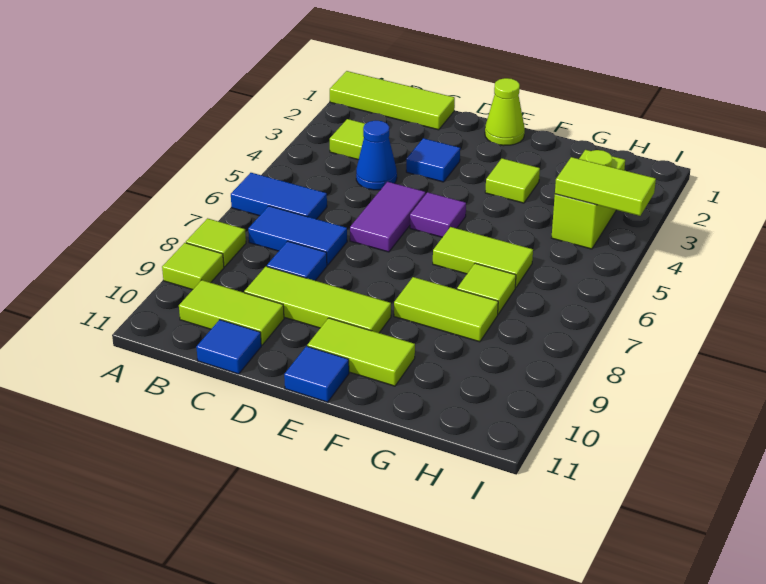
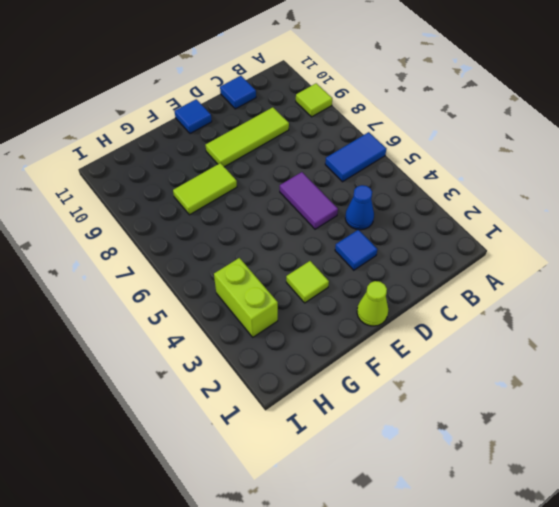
none -> lime tile A1:C1 level 1
none -> lime tile A8 level 1
none -> lime tile B3 level 1

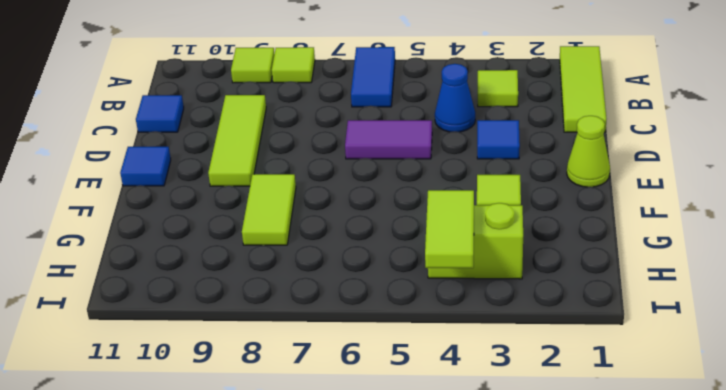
none -> blue tile B7:C7 level 1
none -> lime tile B10:C10 level 1
none -> blue tile C8 level 1

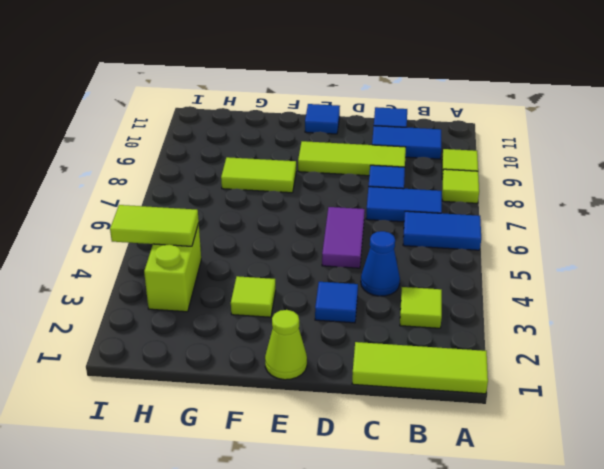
blue tile B10:C10 level 1 -> lime tile B10:C10 level 1
none -> purple tile E5 level 1
none -> lime tile E10:F10 level 1
none -> lime tile F6:G6 level 1

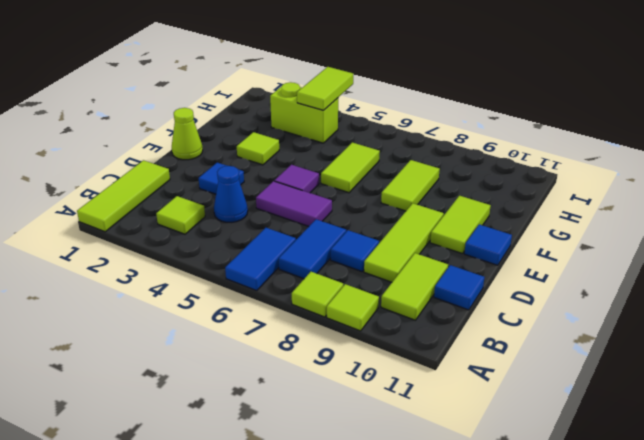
none -> lime tile G7 level 1

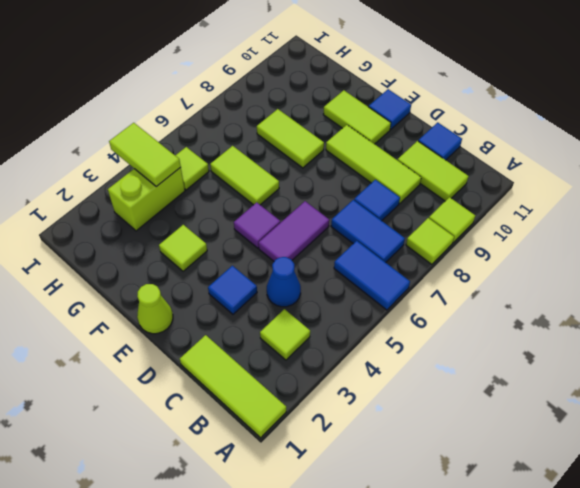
lime tile H5 level 1 -> lime tile G7 level 1

